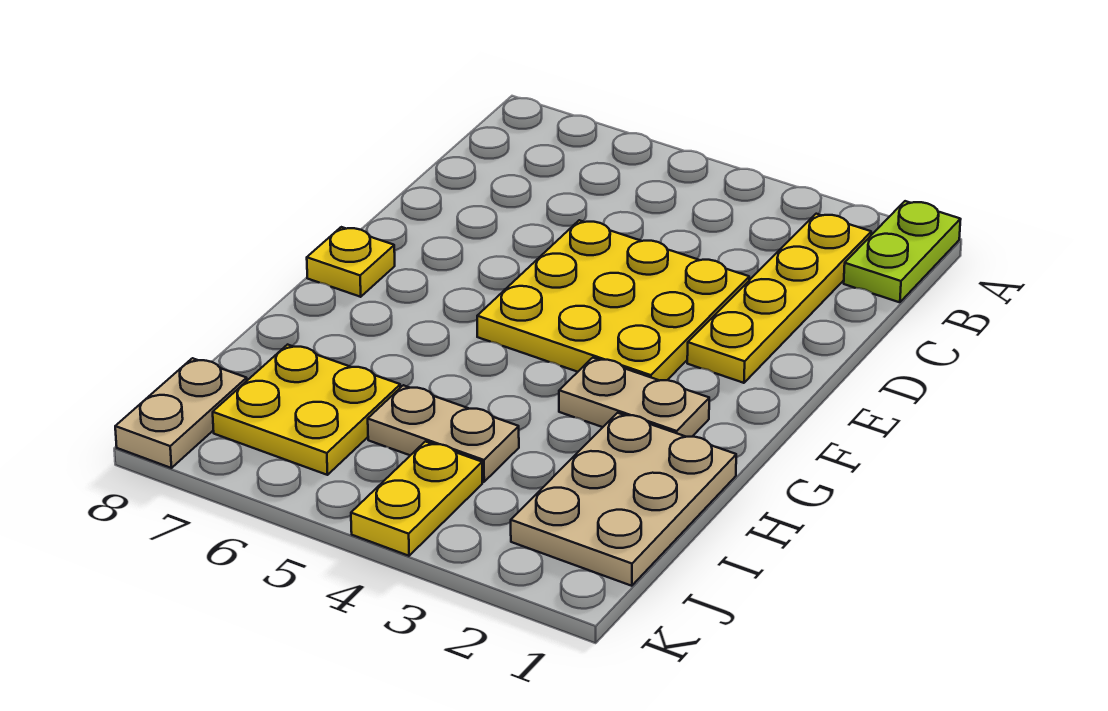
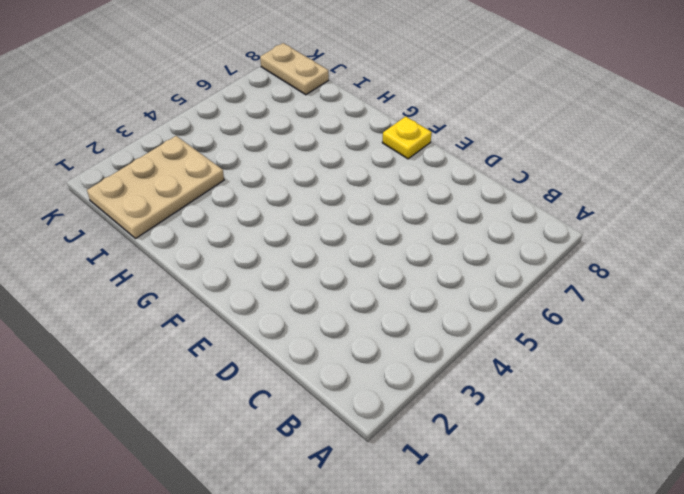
tan plate I1:J3 level 1 -> tan plate H1:J2 level 1
none -> lime plate A1:B1 level 1
none -> yellow plate B2:E2 level 1

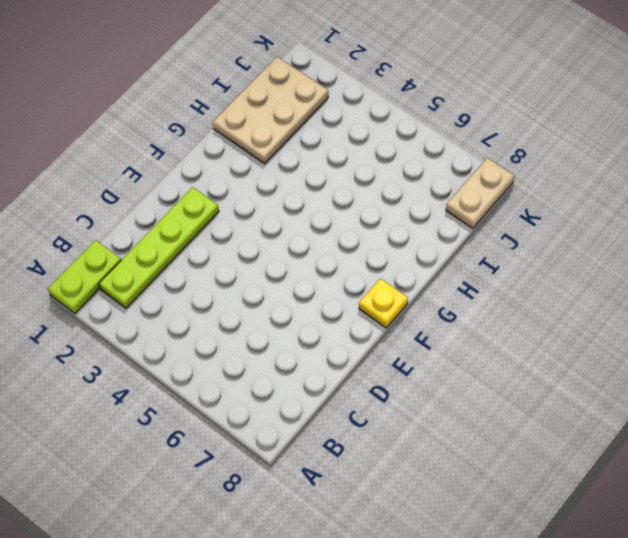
lime plate B2:E2 level 1 -> yellow plate B2:E2 level 1
none -> yellow plate D3:F5 level 1
none -> tan plate G2:G3 level 1

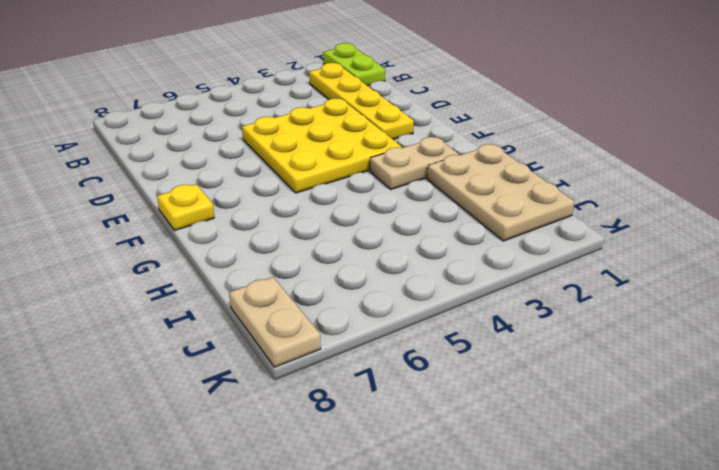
none -> tan plate I4:I5 level 1
none -> yellow plate I6:J7 level 1

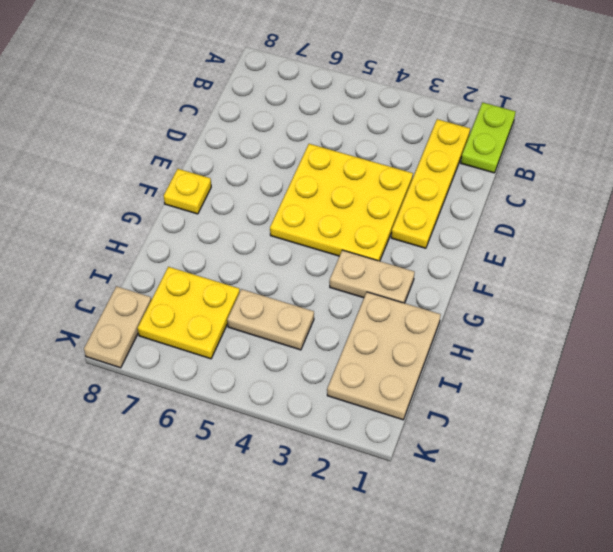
none -> yellow plate J4:K4 level 1

